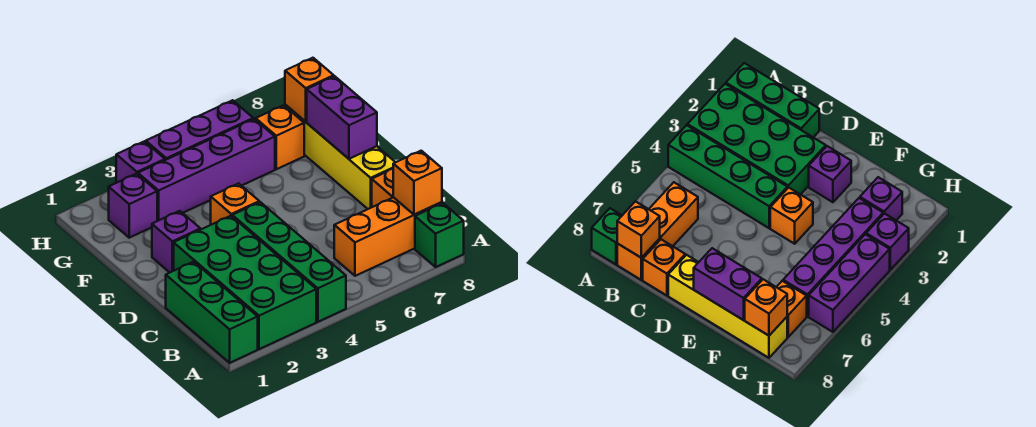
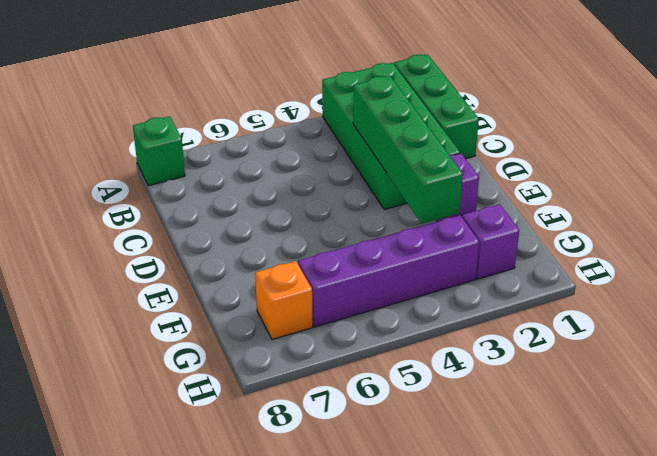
green brick C3:F3 level 2 -> green brick A4:D4 level 1
none -> orange brick B6:B8 level 1
none -> orange brick C8 level 1
none -> yellow brick D8:G8 level 1

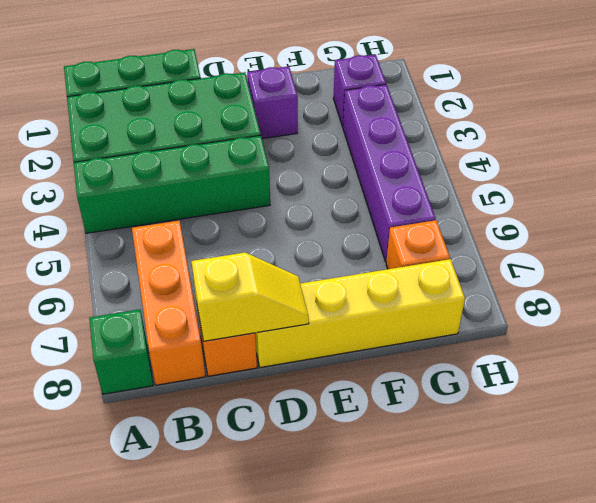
yellow slope C8:D8 level 2 top C -> none
none -> orange brick E4 level 1
none -> purple brick H3 level 1
none -> purple brick H4:H6 level 1

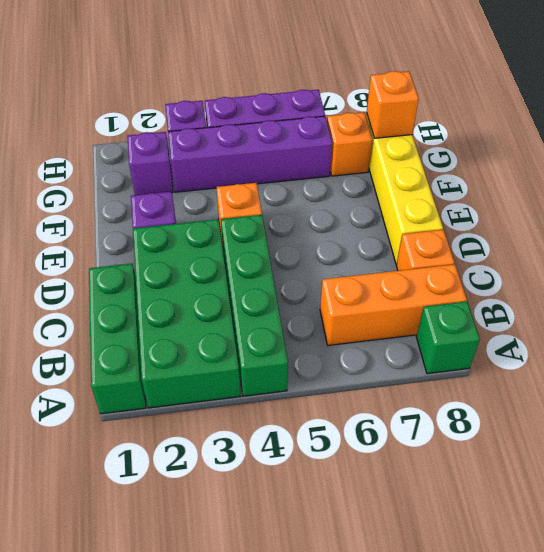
none -> orange brick B8 level 2
none -> purple brick E8:F8 level 2

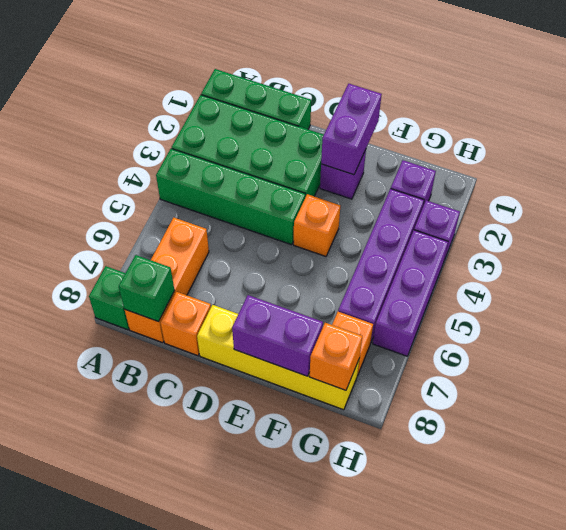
green brick B8 level 2 -> orange brick B8 level 2
purple brick E1:E2 level 2 -> none

